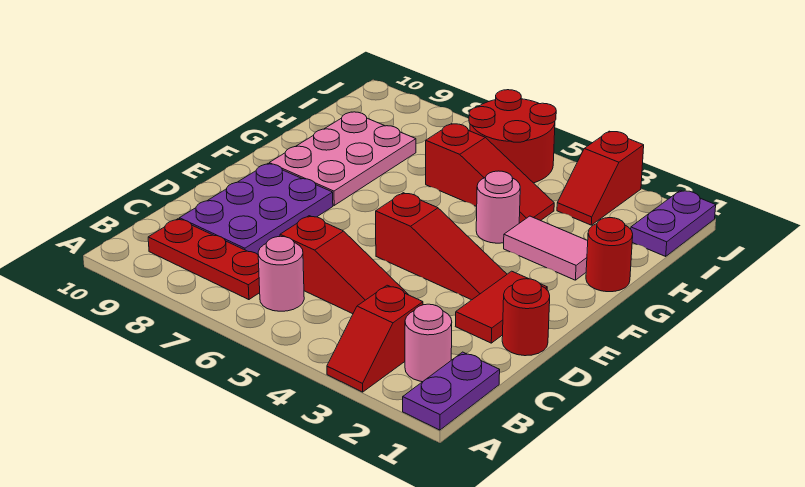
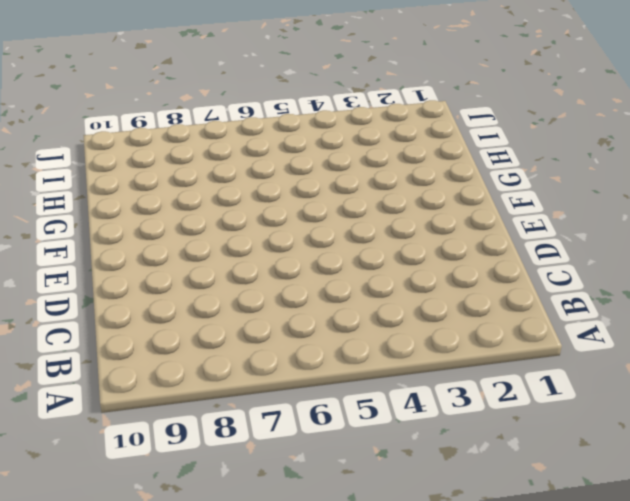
none -> purple plate A1:B1 level 1
none -> red slope A3:B3 level 1 top B
none -> pink round brick B2 level 1

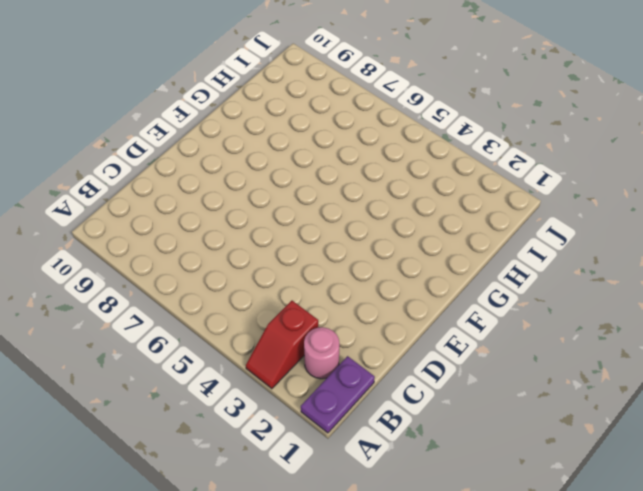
none -> pink round brick B6 level 1
none -> red plate B7:B9 level 1
none -> red slope C4:C6 level 1 top 6

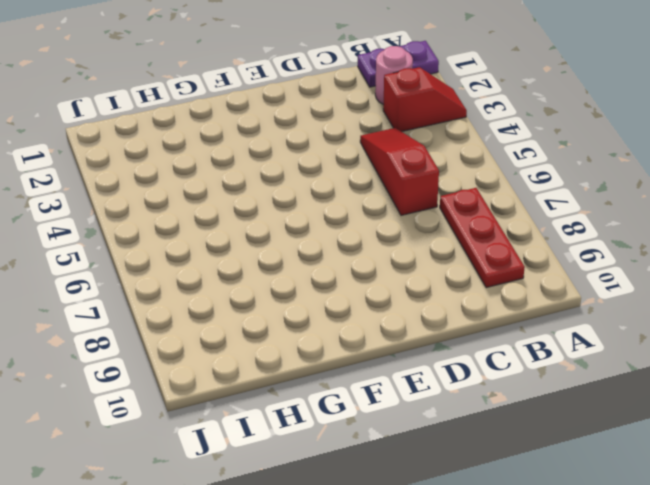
none -> pink round brick B6 level 1
none -> purple plate C8:E9 level 1
none -> red round brick D1 level 1

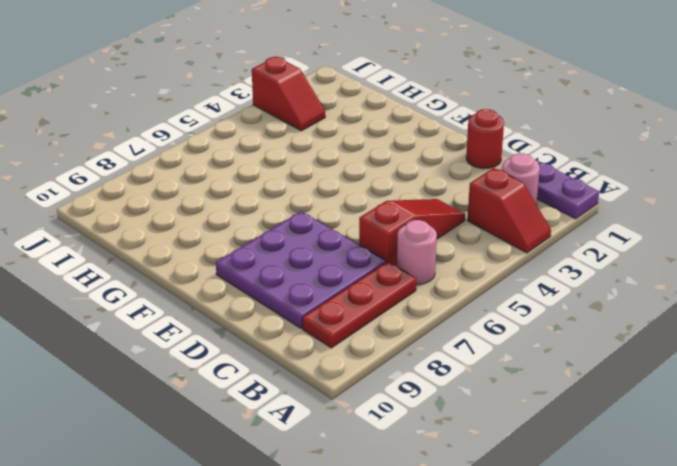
purple plate C7:E9 level 1 -> purple plate C8:E9 level 1
none -> red tile D2:E2 level 1
none -> red slope E3:E5 level 1 top 5
none -> pink plate F8:H9 level 1

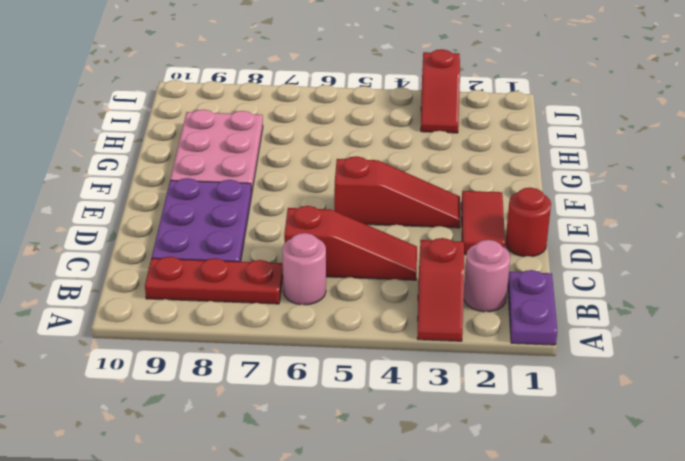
none -> red round brick G1 level 1
none -> pink tile G2:G3 level 1
none -> pink round brick G4 level 1

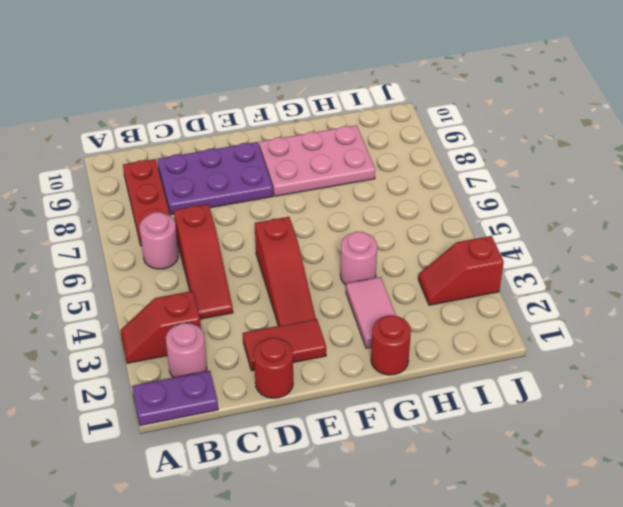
none -> red slope H4:H6 level 1 top 6
none -> purple plate I1:J1 level 1
none -> red round brick I5:J6 level 1

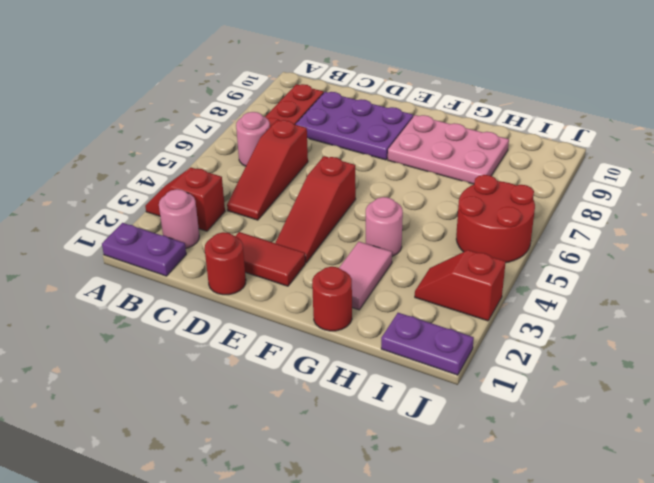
none -> red slope H4:H6 level 1 top 6

